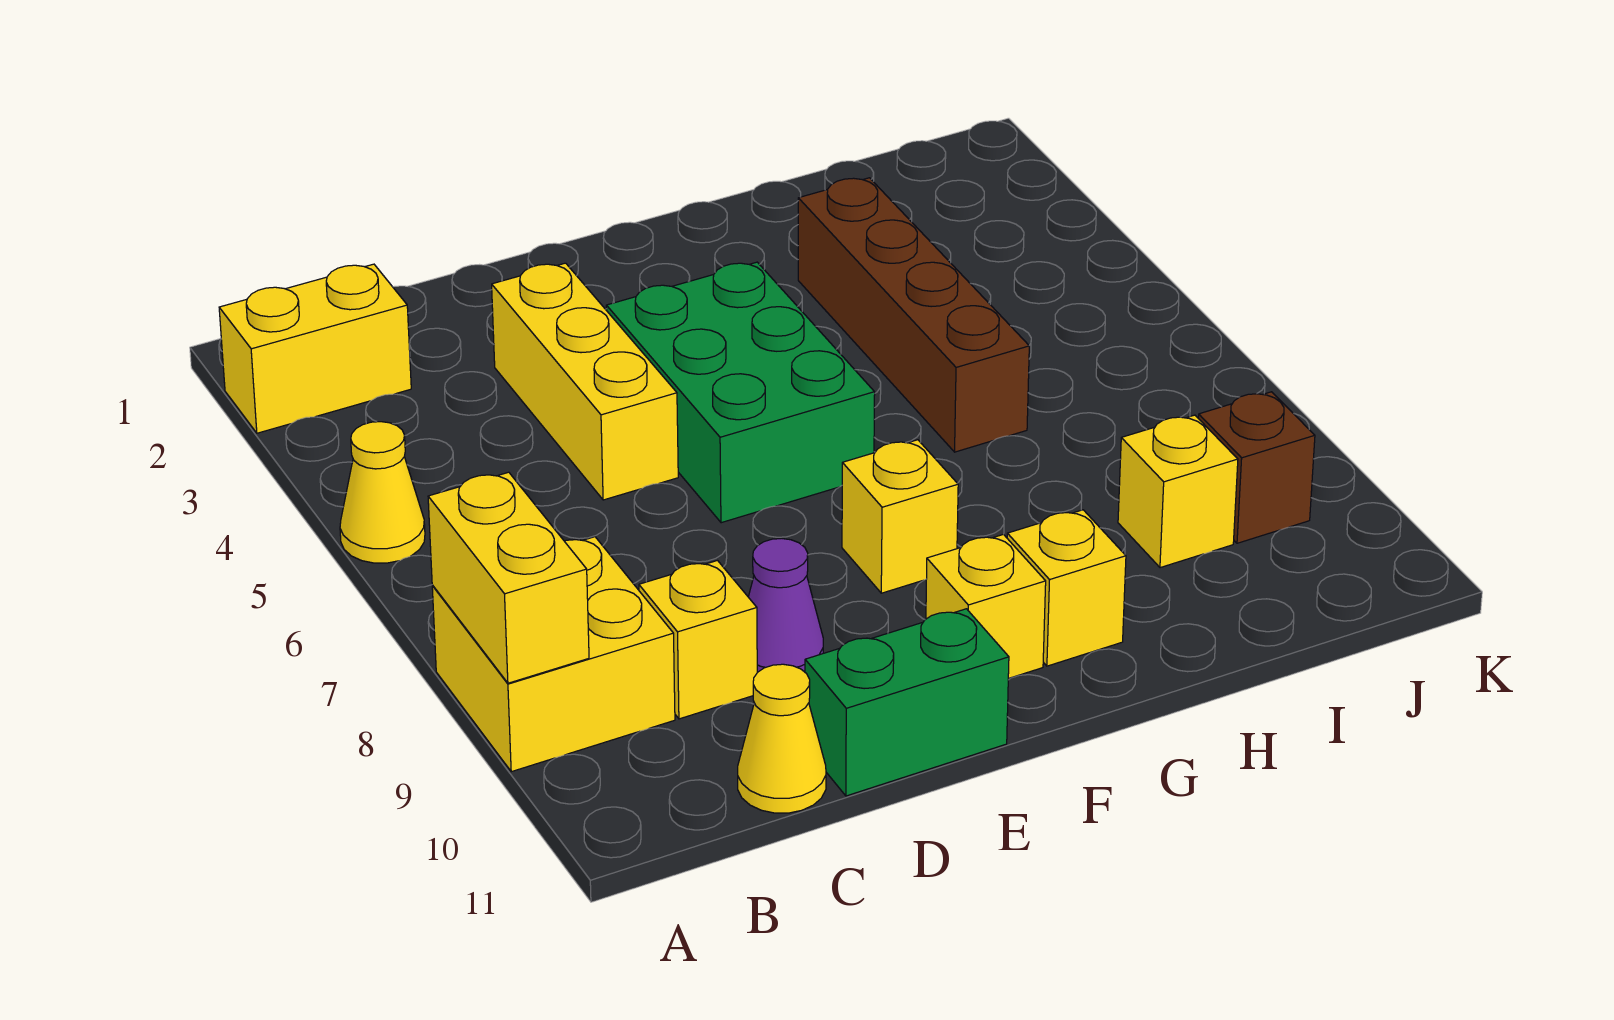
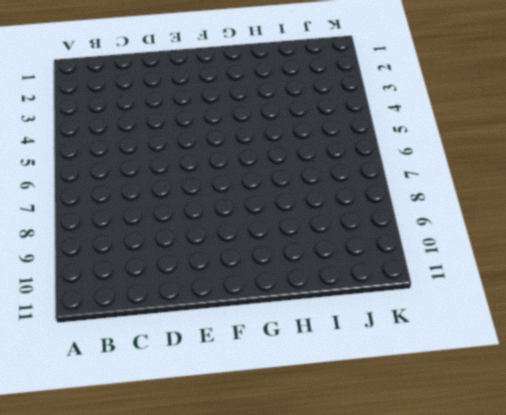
none -> yellow brick A2:B2 level 1
none -> yellow cone A5 level 1
none -> yellow brick A8:B9 level 1

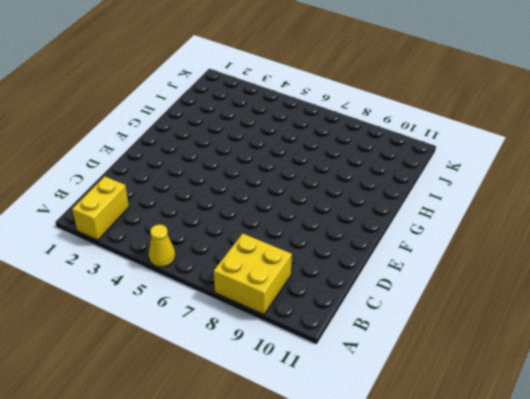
none -> yellow brick C9 level 1
none -> yellow cone C11 level 1
none -> yellow brick D3:D5 level 1

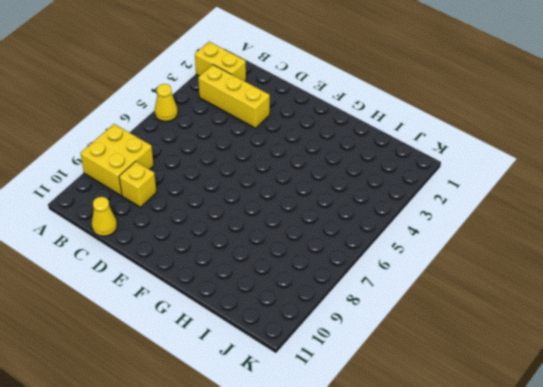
yellow brick B3:D3 level 1 -> yellow brick D3:D5 level 1
none -> purple cone D9 level 1
none -> green brick D11:E11 level 1
none -> green brick E4:F6 level 1

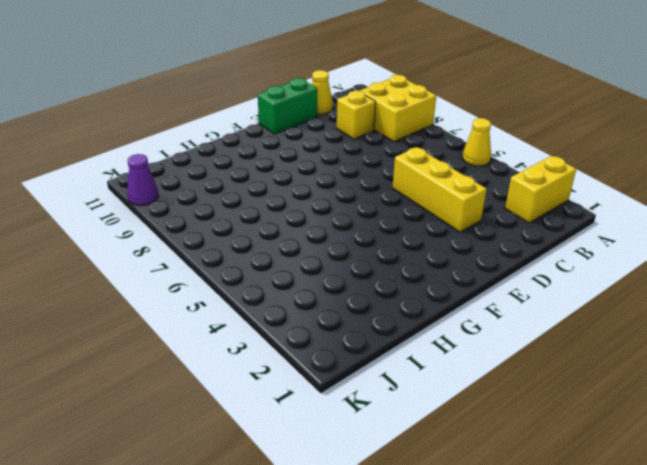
purple cone K10 level 1 -> purple cone D9 level 1
none -> green brick E4:F6 level 1
none -> yellow brick F8 level 1
none -> yellow brick F10 level 1

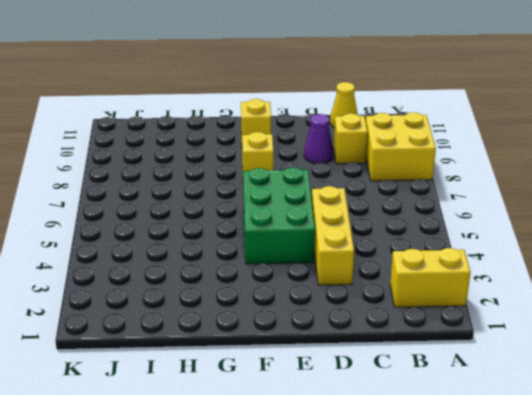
none -> yellow cone A5 level 1
none -> green brick D11:E11 level 1
none -> yellow brick G10 level 1

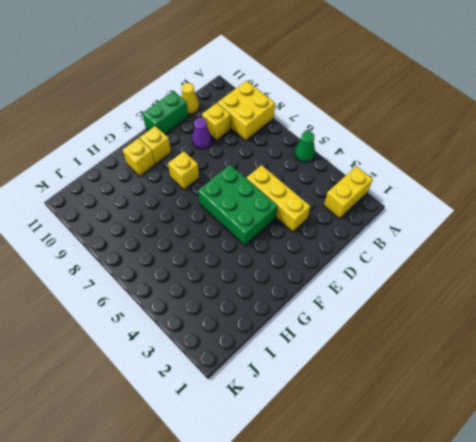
green cone A5 level 1 -> yellow cone A5 level 1
none -> brown brick H3:H6 level 1
none -> yellow brick I9 level 1
none -> brown brick J9 level 1

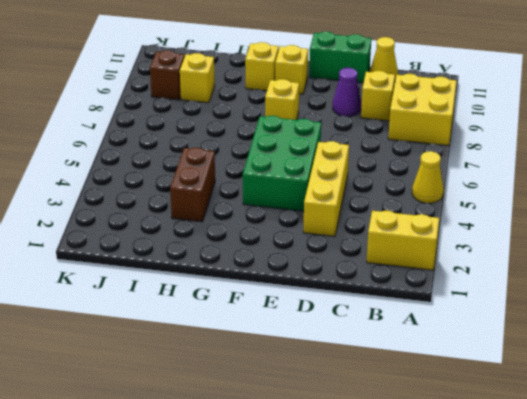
brown brick H3:H4 level 1 -> brown brick H3:H6 level 1
none -> yellow brick A8:A9 level 2

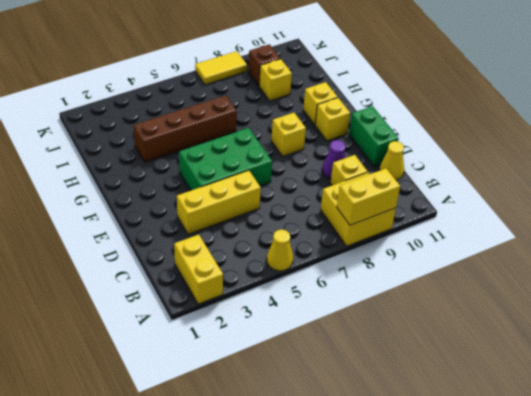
yellow tile K7:K8 level 1 -> none

